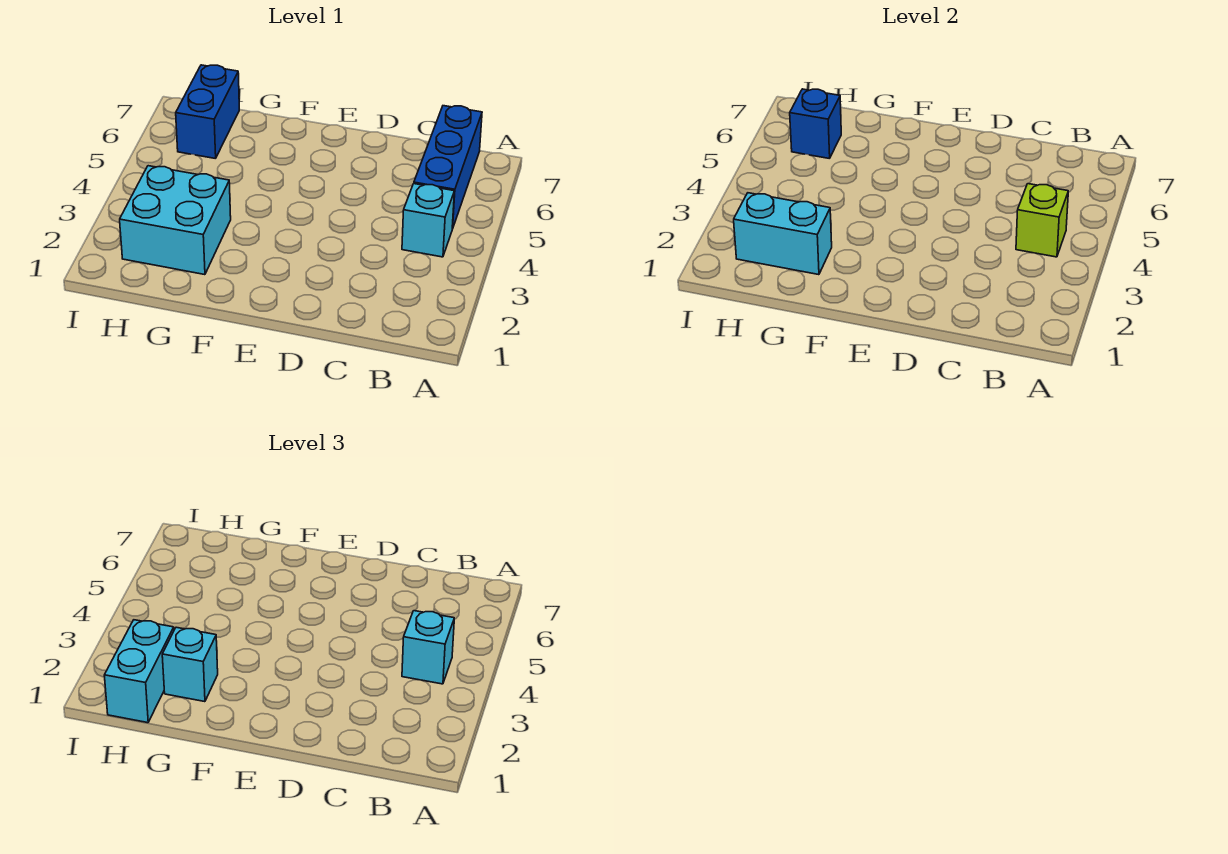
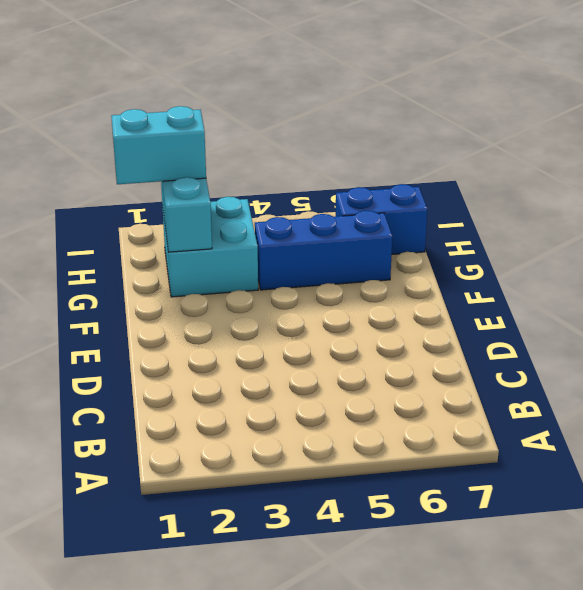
blue brick G4:G6 level 1 -> blue brick B5:B7 level 1
none -> cyan brick B4 level 1
none -> lime brick B4 level 2

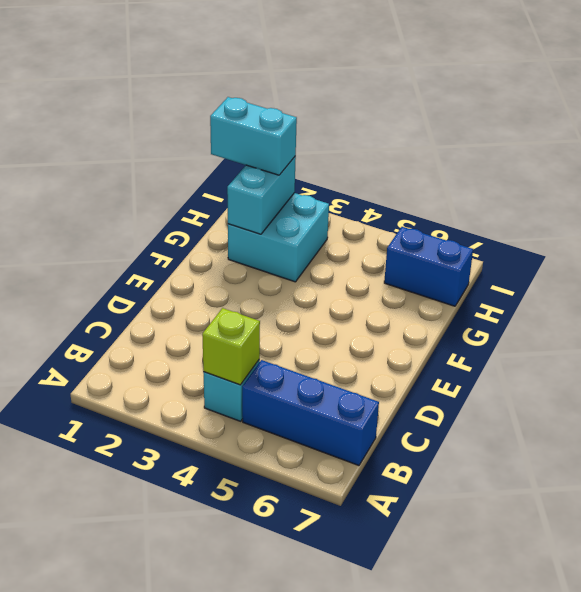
none -> blue brick H6 level 2
none -> cyan brick B4 level 3

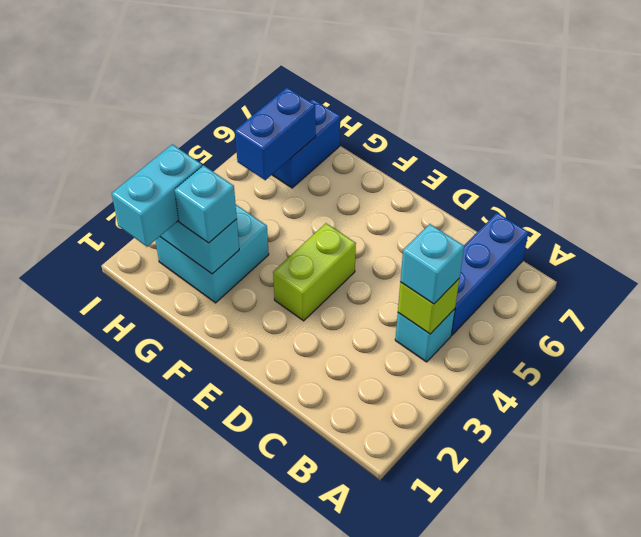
lime brick E3:E4 level 1 -> none
blue brick H5:H6 level 2 -> blue brick H6 level 2

